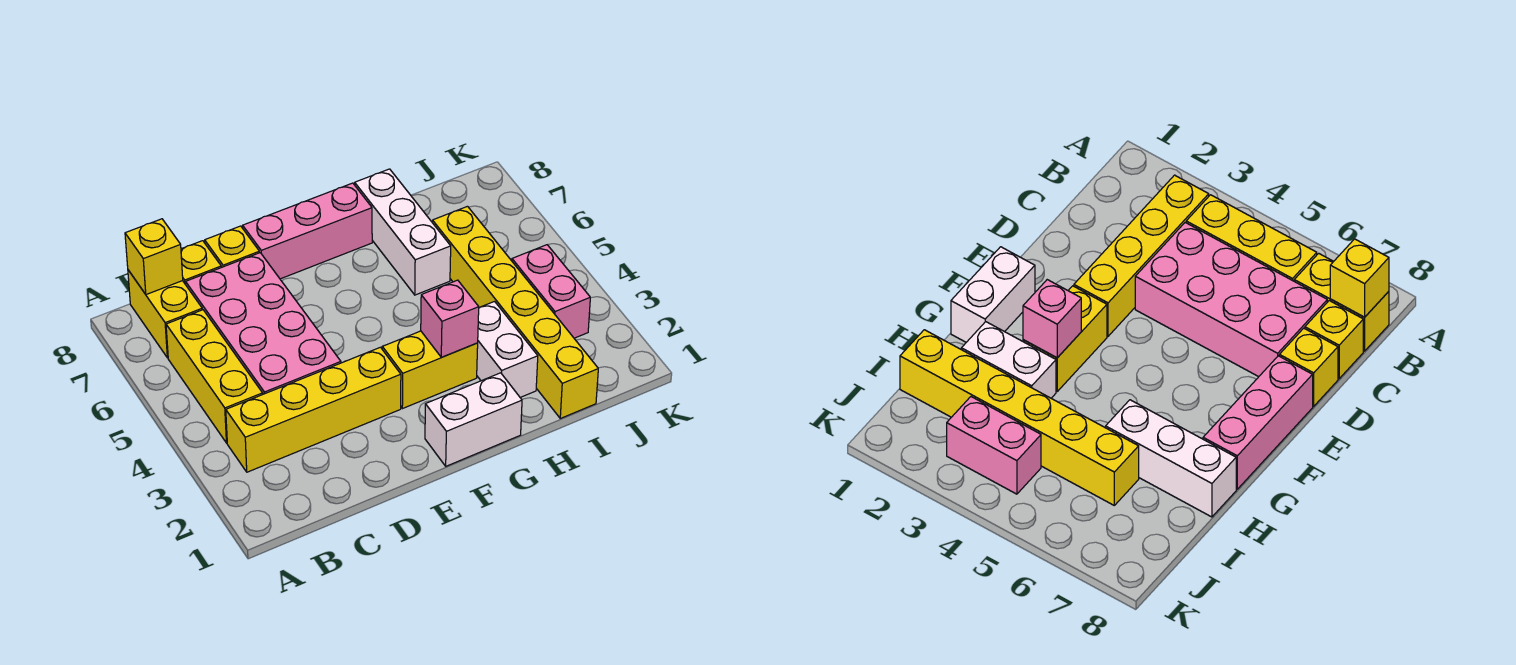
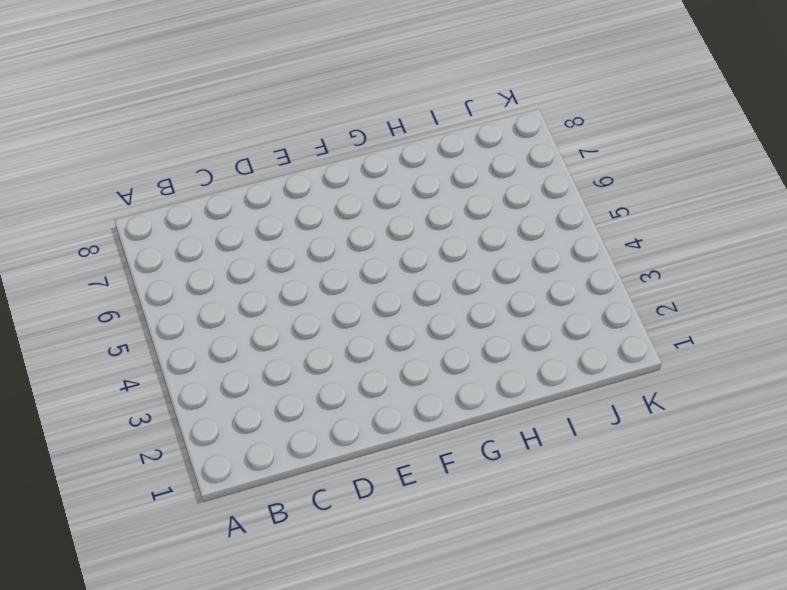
none -> yellow brick B3:E3 level 1
none -> yellow brick B4:B6 level 1
none -> yellow brick B7:B8 level 1

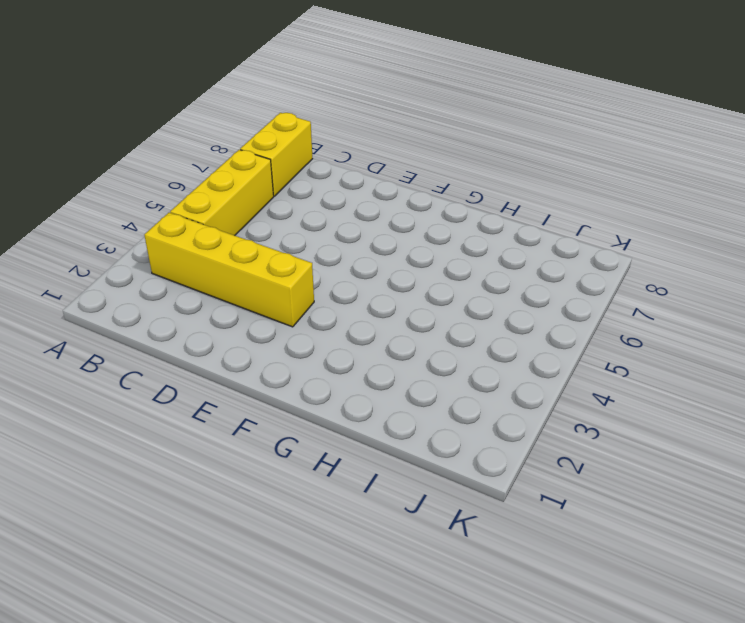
none -> pink brick C4:D7 level 1
none -> yellow brick C8 level 1
none -> yellow brick D8 level 1

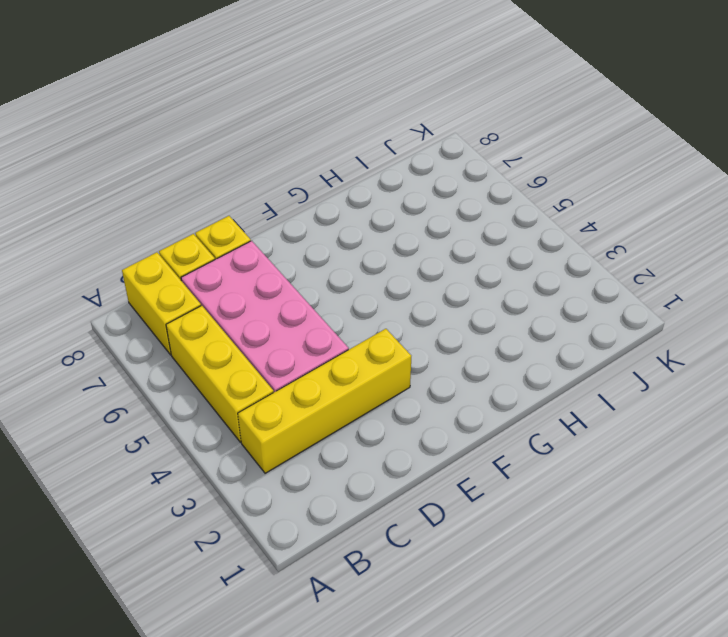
none -> pink brick E8:G8 level 1
none -> white brick F1:G1 level 1
none -> yellow brick F3:G3 level 1

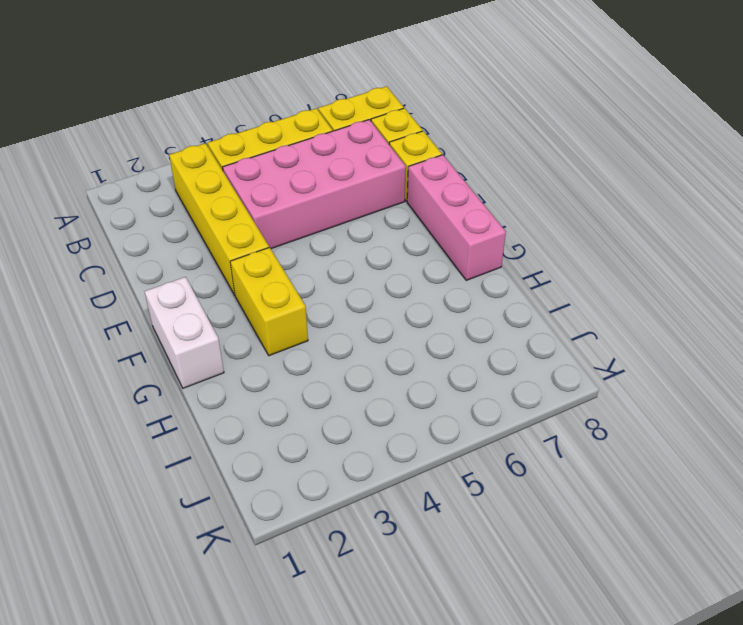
none -> white brick H2:H3 level 1
none -> white brick H6:H8 level 1
none -> yellow brick I1:I6 level 1

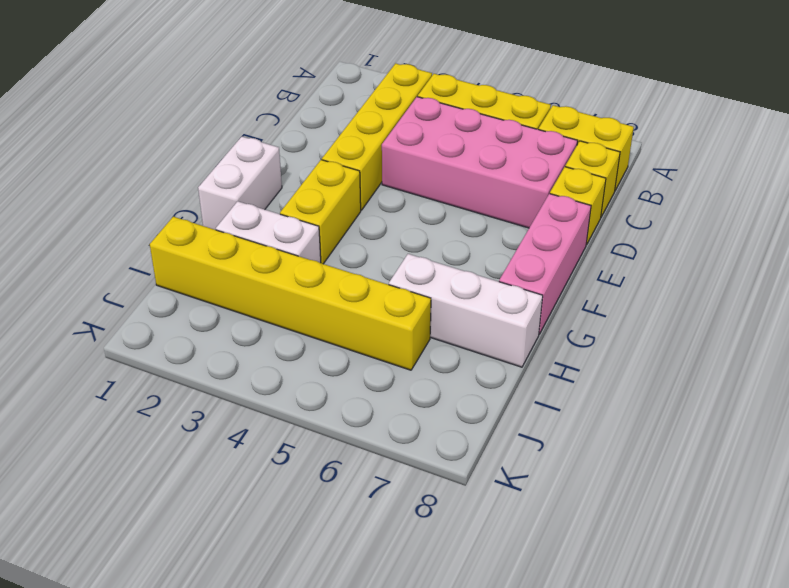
none -> pink brick J3:J4 level 1
none -> yellow brick B8 level 2
none -> pink brick G3 level 2

